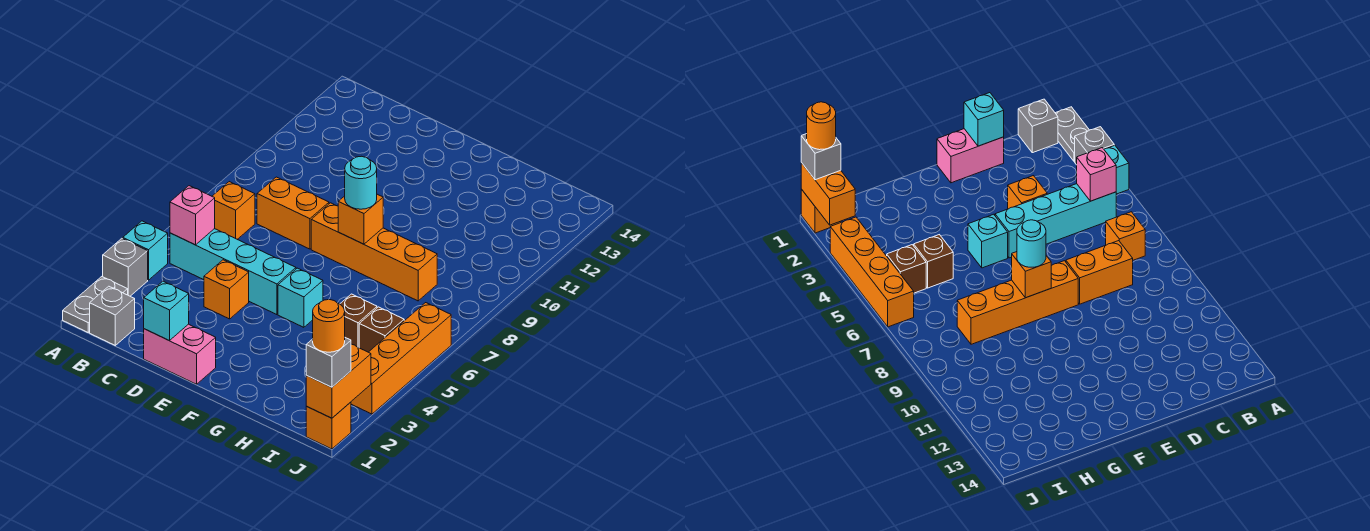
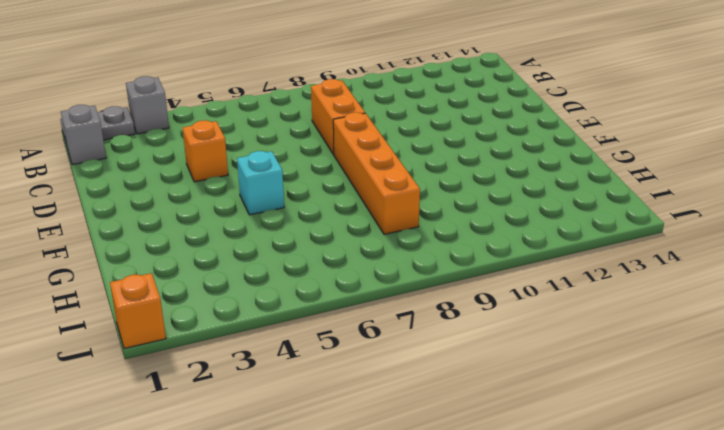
none -> cyan brick A4 level 1
none -> cyan brick B5:E5 level 1
none -> orange brick B7 level 1

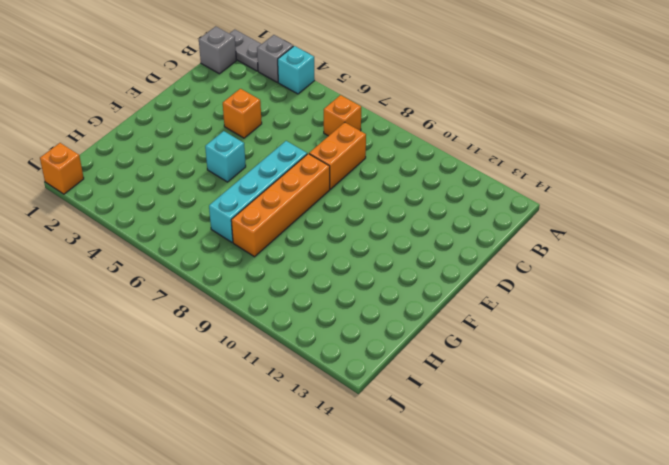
cyan brick E7:H7 level 1 -> cyan brick B5:E5 level 1
none -> pink brick D1:E1 level 1
none -> brown brick H5 level 1
none -> brown brick I5 level 1

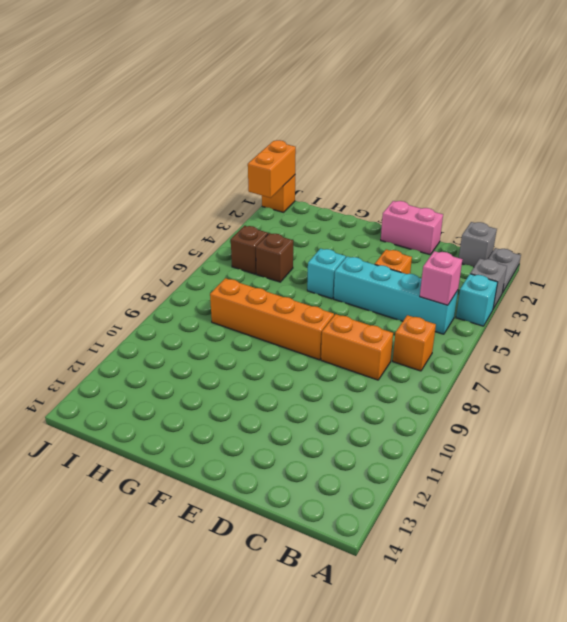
none -> orange brick J3:J6 level 1
none -> cyan brick D1 level 2
none -> orange brick F8 level 2

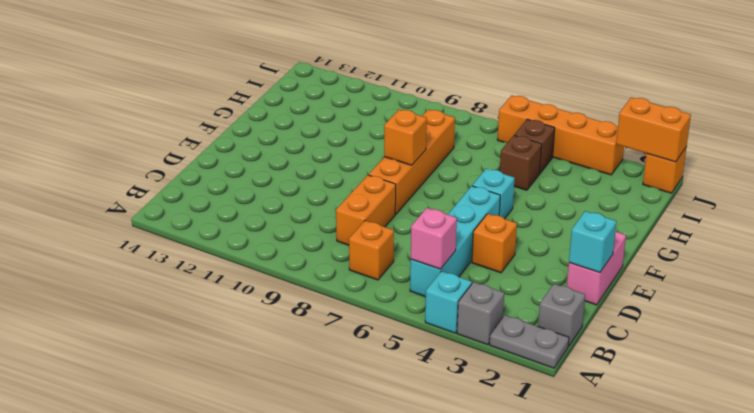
none -> cyan round brick F8 level 3
none -> grey brick J1 level 3
none -> orange round brick J1 level 4

